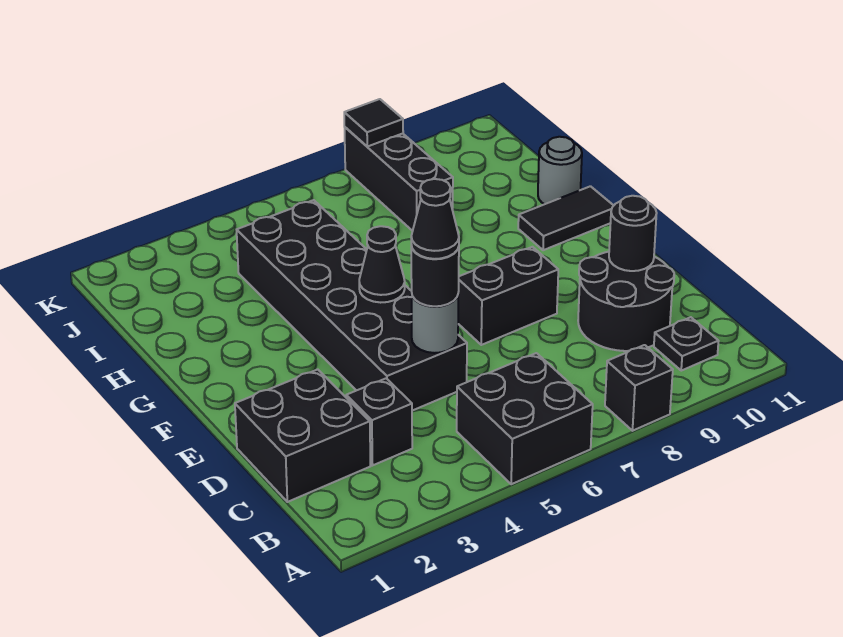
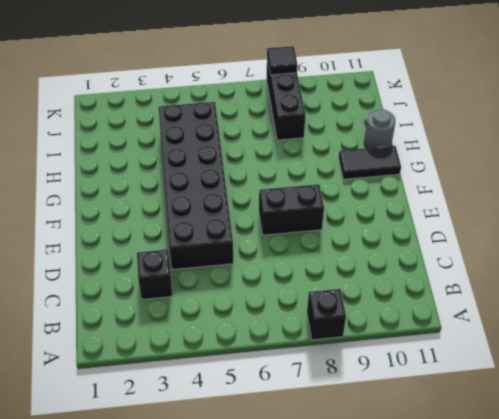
none -> black brick A5:B6 level 1
none -> black plate B10 level 1
none -> black brick C1:D2 level 1

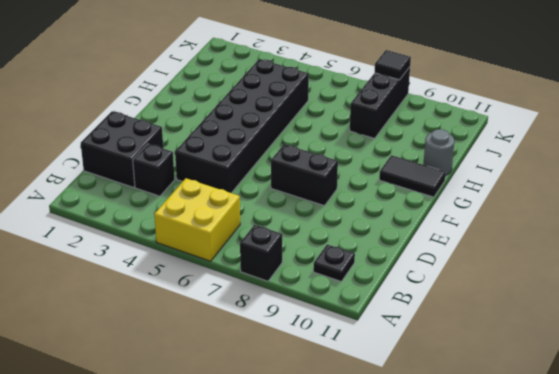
yellow brick A5:B6 level 1 -> black brick A5:B6 level 1
none -> black round brick C9:D10 level 1
none -> grey round brick D5 level 2
none -> black round brick D10 level 2

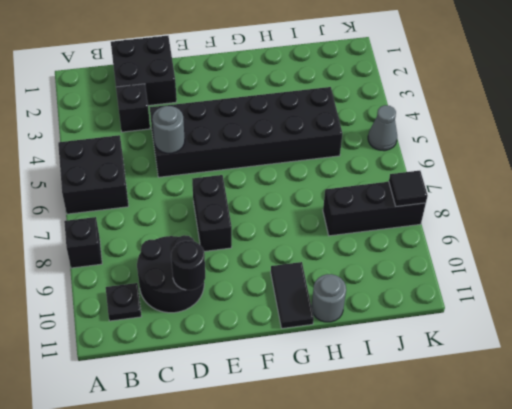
grey cone K5 level 1 -> none
none -> black cone F5 level 2
none -> black round brick D5 level 3
none -> black cone D5 level 4

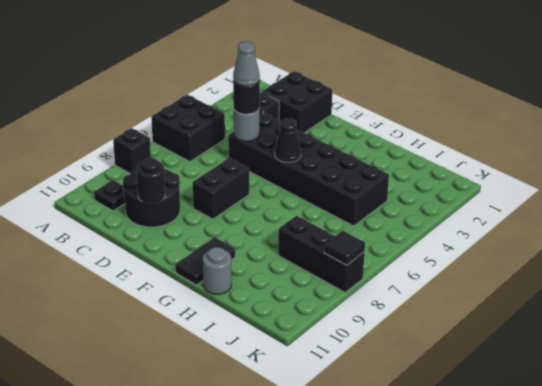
grey cone D5 level 4 -> black cone D5 level 4

